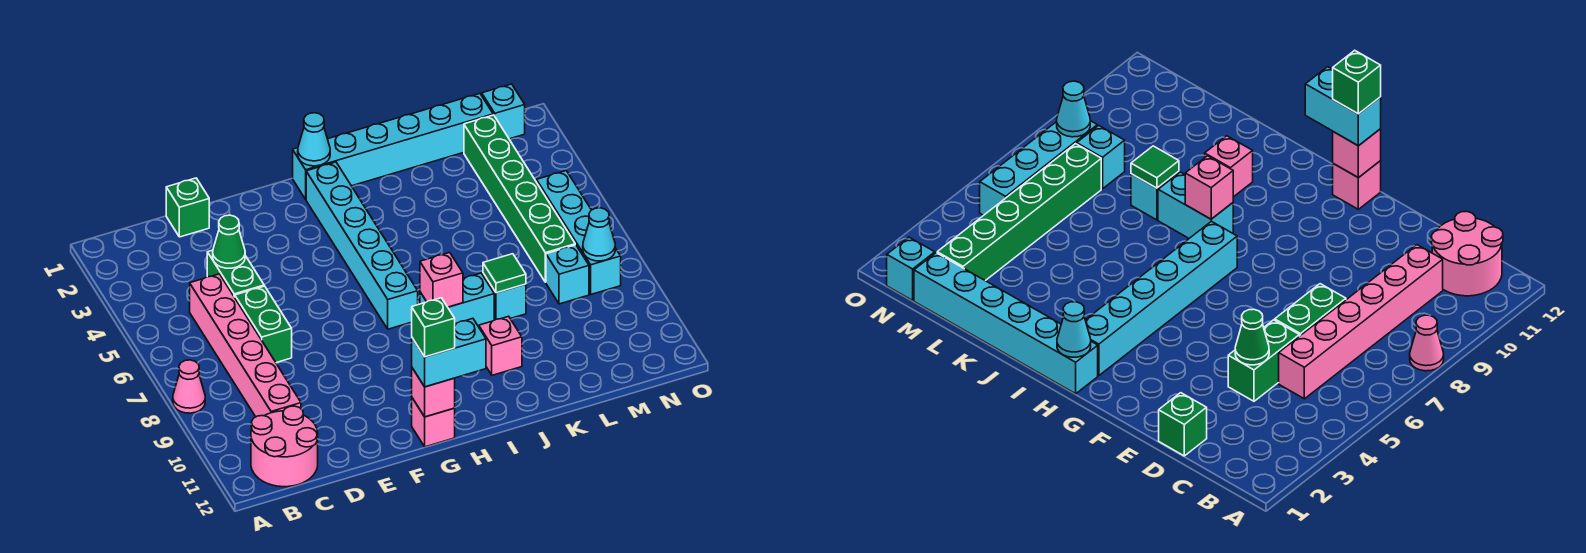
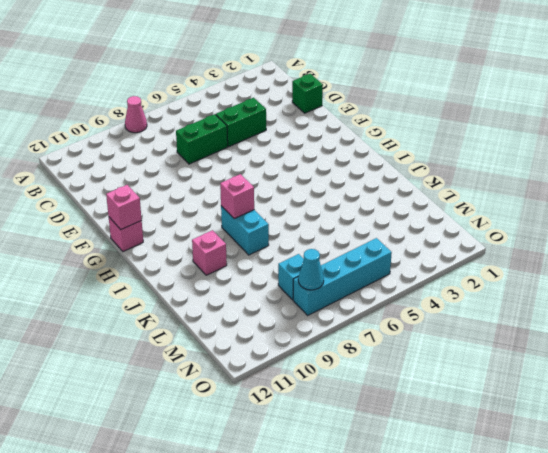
none -> pink round brick B11:C12 level 1
none -> pink brick C5:C10 level 1
none -> cyan brick H1:M1 level 1

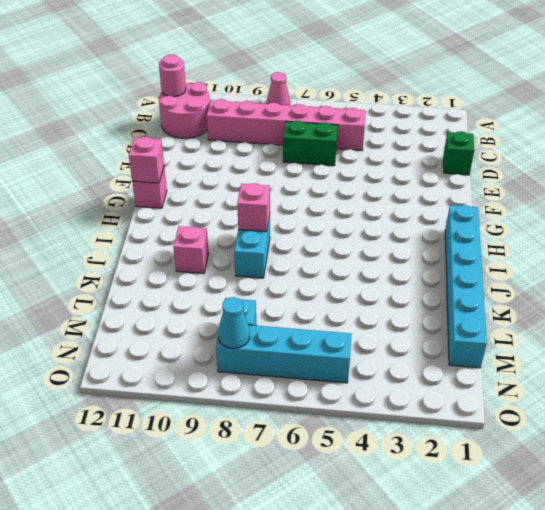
pink round brick B12 level 2 -> none
none -> green brick D4:D5 level 1
none -> cyan brick H2:H7 level 1
none -> cyan brick K8 level 1

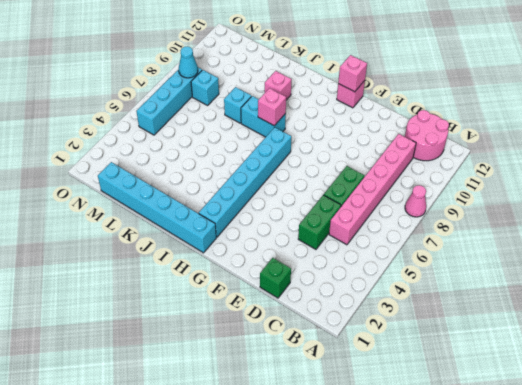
none -> green brick M2:M7 level 1
none -> cyan brick N1 level 1
none -> green cone D4 level 2

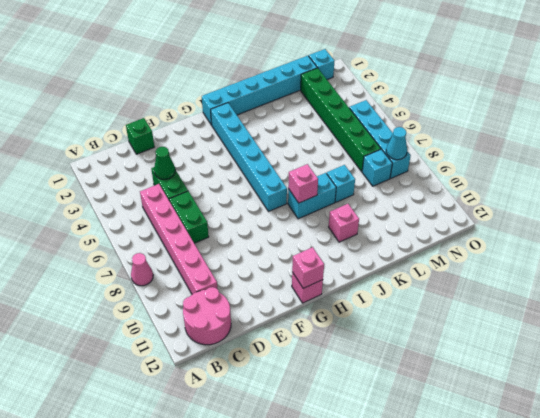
none -> cyan cone H1 level 2
none -> green tile K8 level 2
none -> cyan brick G12:H12 level 3

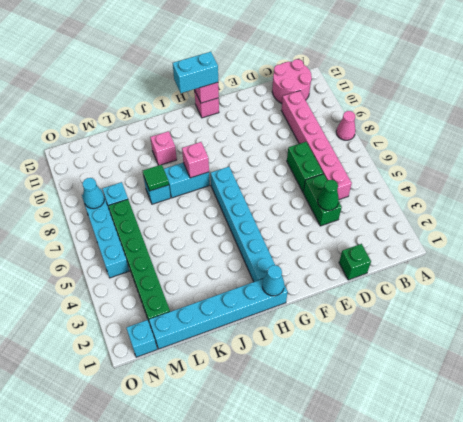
none -> green brick G12 level 4

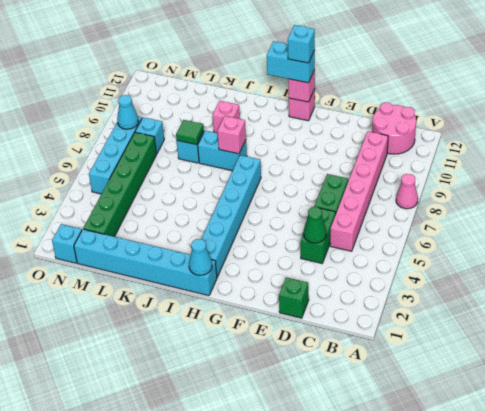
cyan brick G12 level 4 -> green brick G12 level 4

